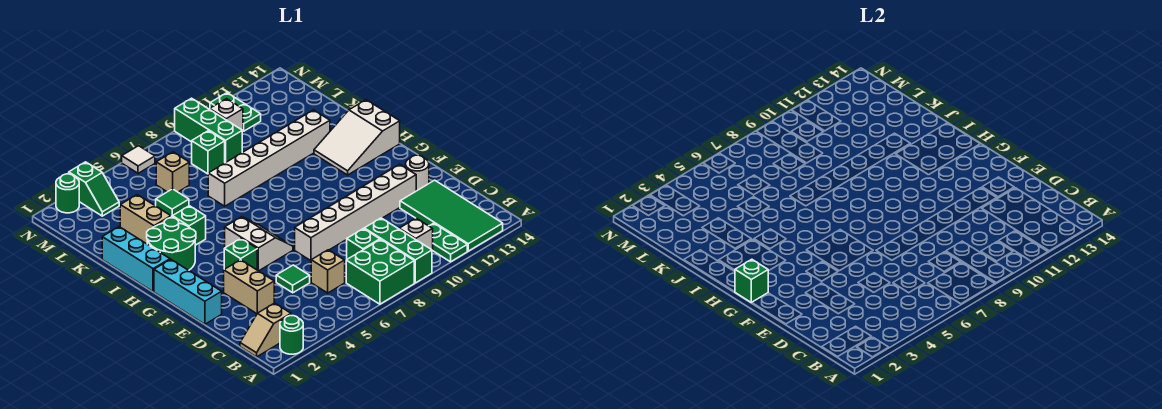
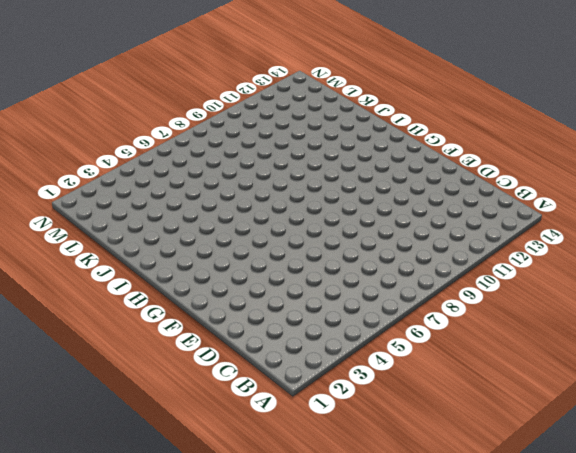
none -> green round brick A2 level 1
none -> green brick A7:B8 level 1
none -> green brick A9:C9 level 1
none -> green plate A11:B11 level 1

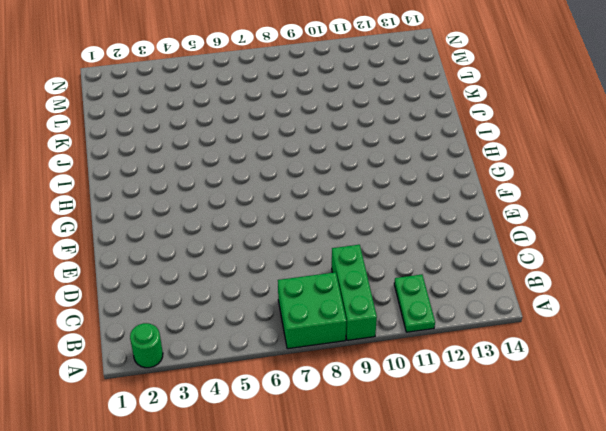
none -> green tile A12:D13 level 1
none -> tan slope B1:B2 level 1 top 2
none -> white brick B10 level 1
none -> tan brick C6 level 1

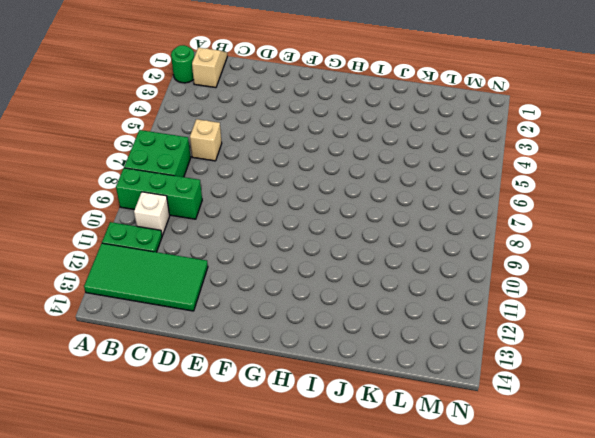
none -> green brick C8 level 1
none -> tan brick D3:E3 level 1
none -> green tile D5 level 1
none -> cyan brick E1:G1 level 1

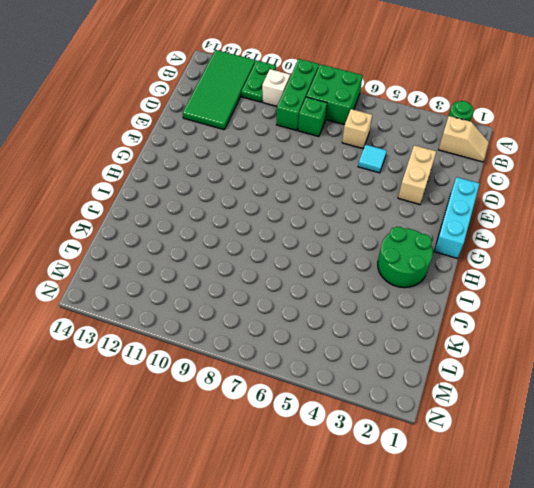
cyan tile D5 level 1 -> green tile D5 level 1
none -> white brick E7:E12 level 1
none -> white round brick E13 level 1
none -> green brick F4 level 1
none -> white slope F5:G6 level 1 top 5

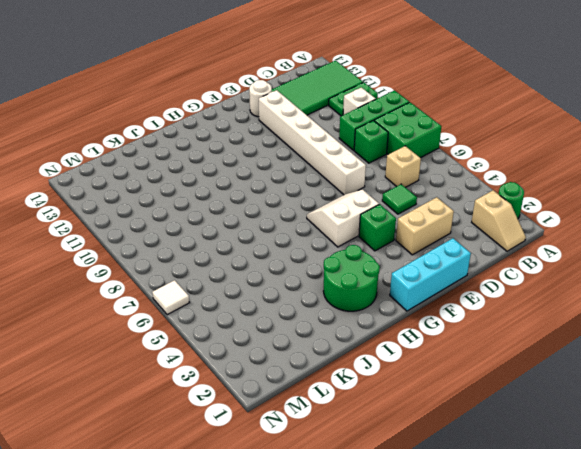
none -> cyan brick H1:J1 level 1
none -> white slope H12:I14 level 1 top 14
none -> green brick I4 level 1
none -> tan brick J3:K3 level 1

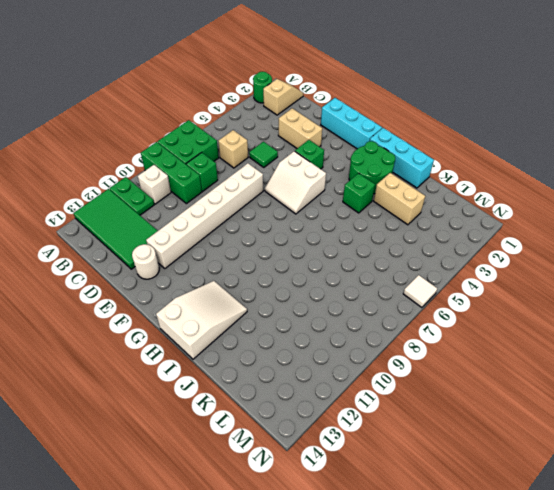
none -> white brick J7:J12 level 1
none -> green tile K5 level 1
none -> tan brick L6 level 1
none -> green brick L8 level 1

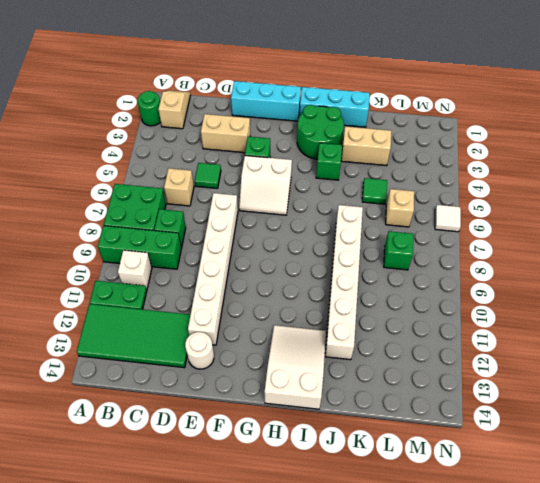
none -> green brick L9:N9 level 1
none -> green slope M3:N3 level 1 top N
none -> white brick M10 level 1
none -> green plate M11:N11 level 1

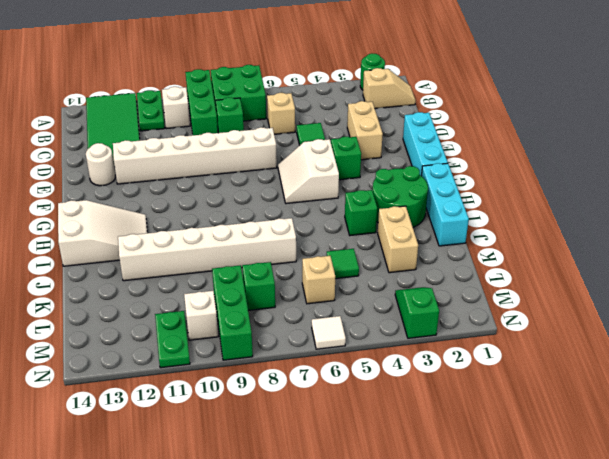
none -> green round brick N2 level 1
none -> green brick G1 level 2

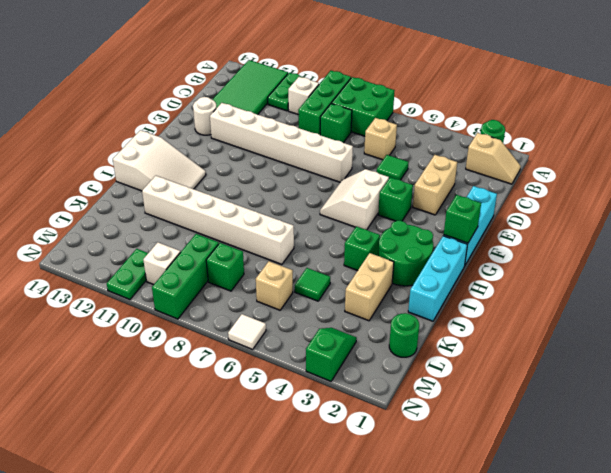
green round brick L1 level 1 -> green round brick N2 level 1

